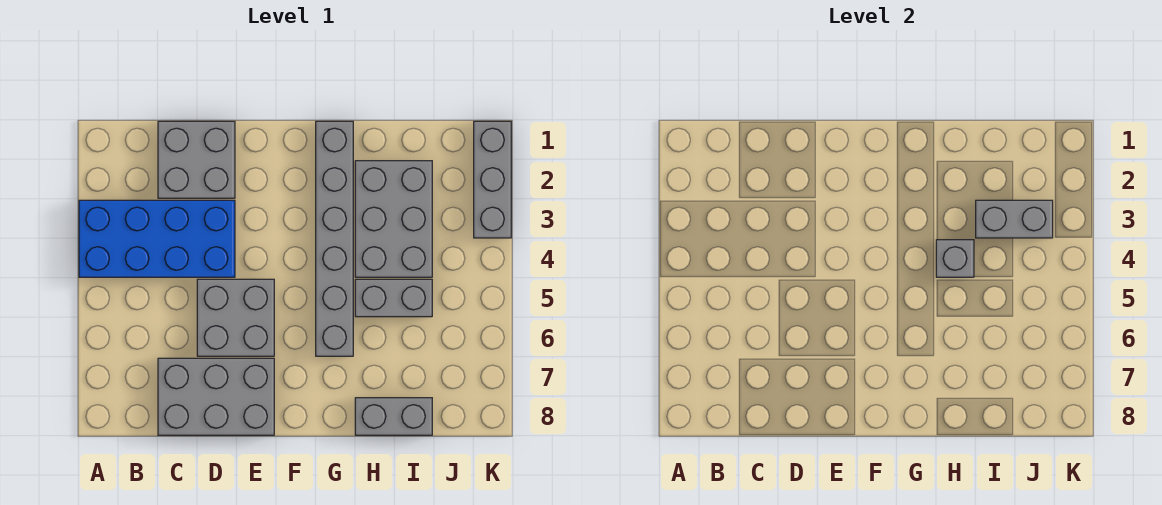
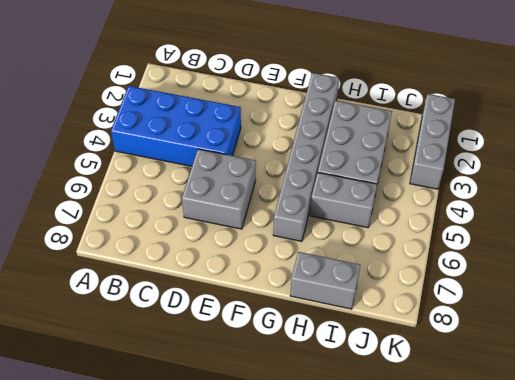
none -> grey brick C1:D2 level 1
none -> grey brick C7:E8 level 1

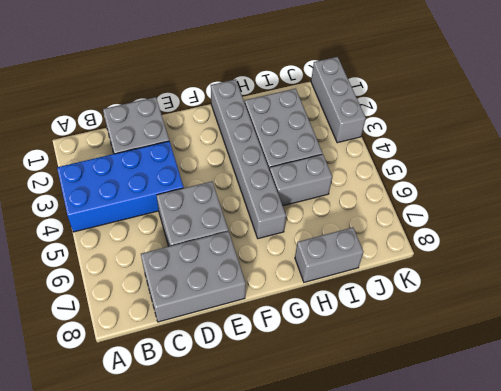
none -> grey brick H4 level 2
none -> grey brick I3:J3 level 2

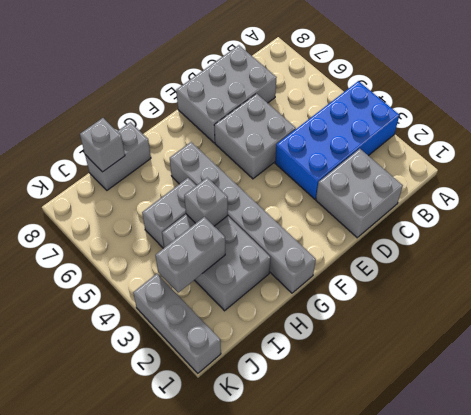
grey brick I8 level 2 -> none

